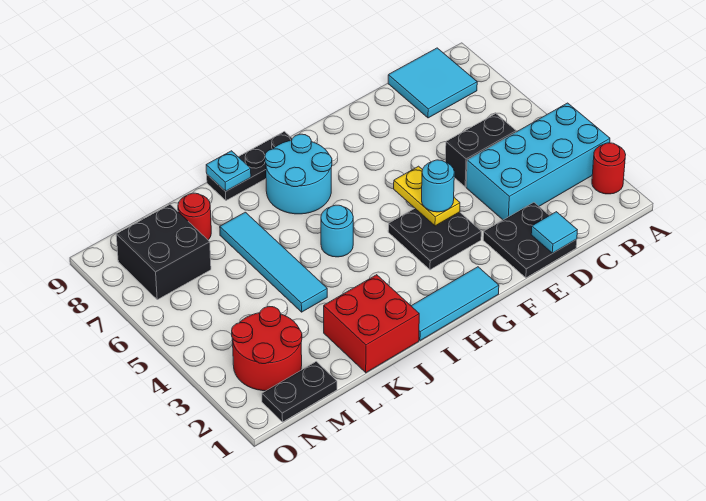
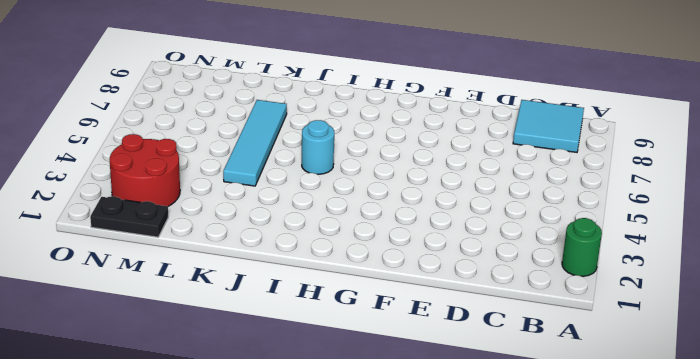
green round brick A2 level 1 -> red round brick A2 level 1
none -> cyan brick A3:D4 level 1
none -> black brick C5:D5 level 1
none -> black plate D1:E2 level 1

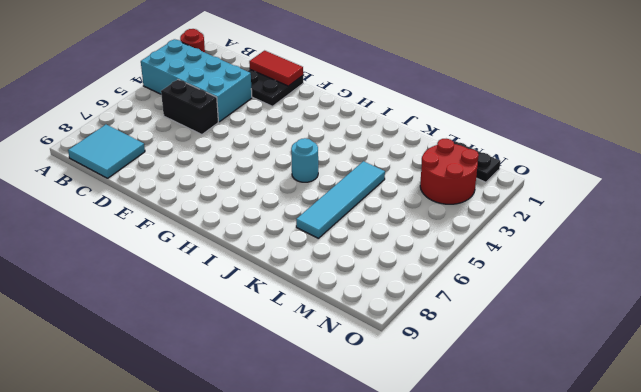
red tile D1:E1 level 2 -> cyan tile D1 level 2
none -> black plate F3:G4 level 1
none -> cyan tile G1:I1 level 1
none -> cyan round brick H7:I8 level 1

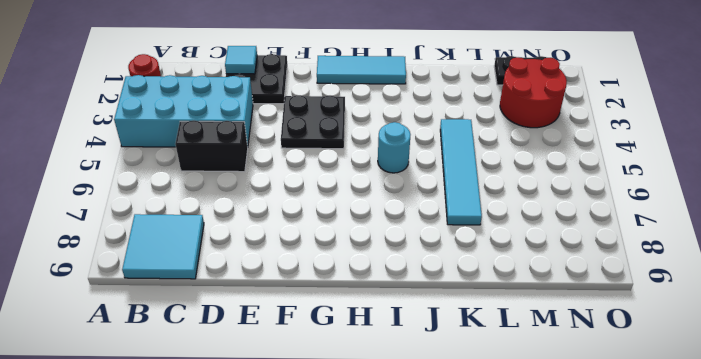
none -> cyan round brick H7:I8 level 1
none -> black plate H9:J9 level 1
none -> red brick J1:K2 level 1

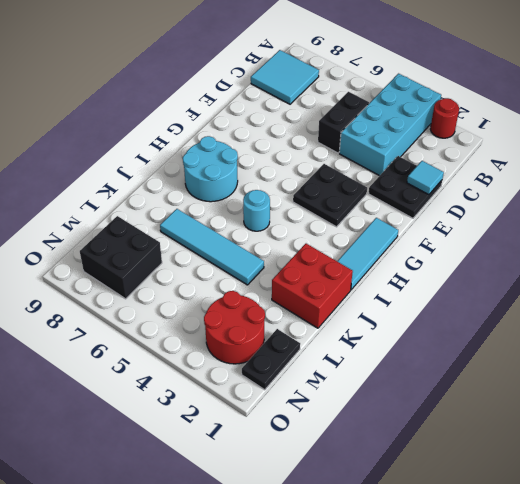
none -> black plate H9:J9 level 1
none -> red round brick L8 level 1
none -> yellow plate F4:F5 level 2

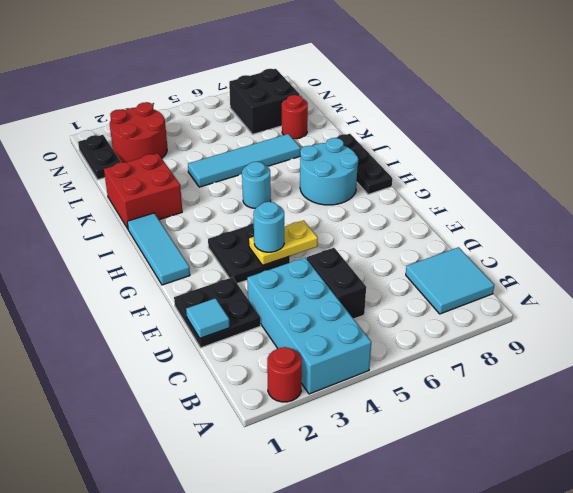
none -> cyan plate J9 level 2

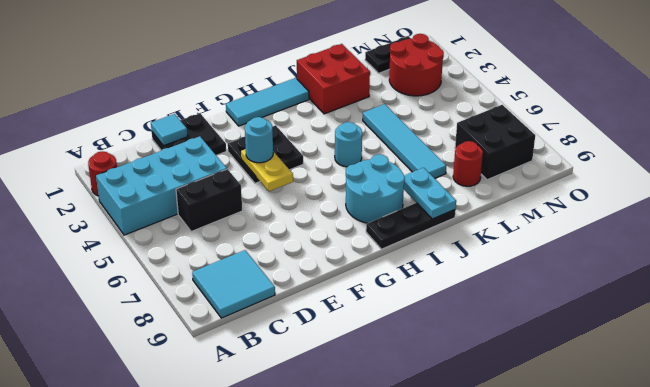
cyan plate J8:J9 level 2 -> cyan plate J9 level 2

